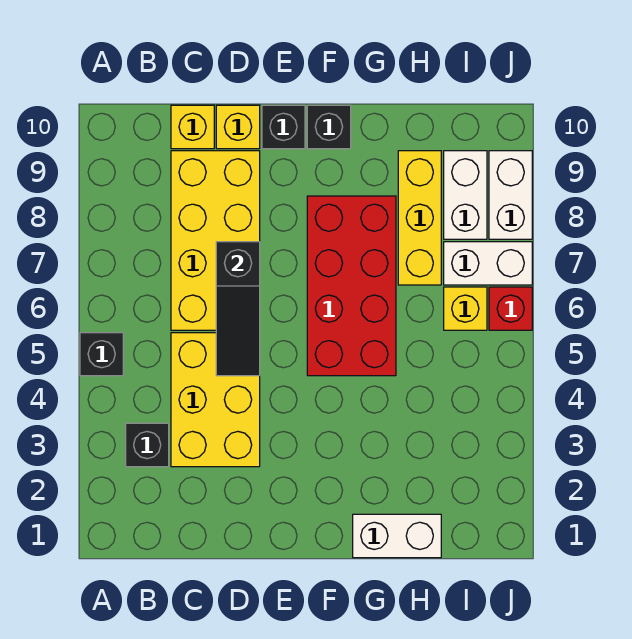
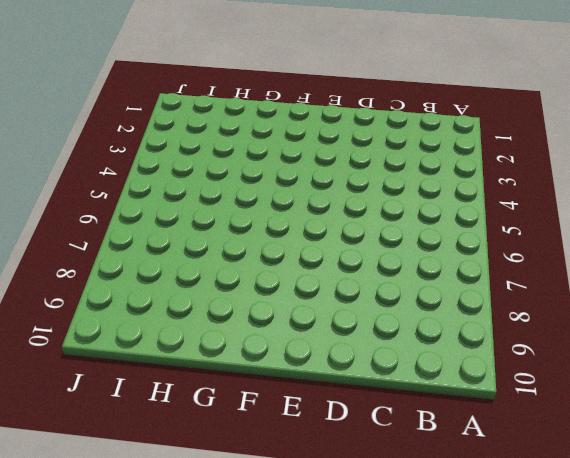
none -> black brick A5 level 1
none -> black brick B3 level 1
none -> yellow brick C3:D5 level 1

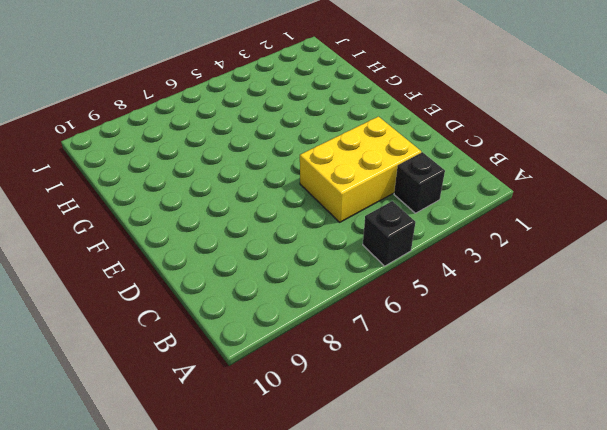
none -> yellow brick C6:D9 level 1
none -> yellow brick C10 level 1
none -> yellow brick D10 level 1

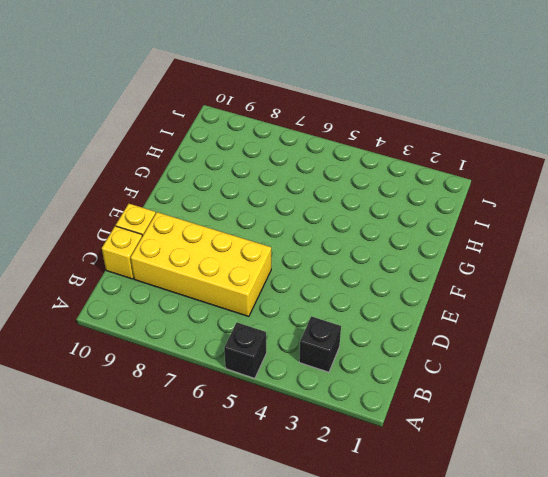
none -> yellow brick C3:D5 level 1
none -> black brick E10 level 1
none -> red brick F5:G8 level 1

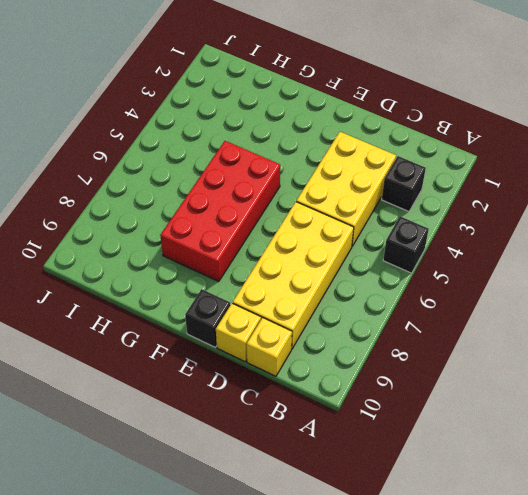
none -> black brick F10 level 1
none -> white brick G1:H1 level 1
none -> yellow brick H7:H9 level 1

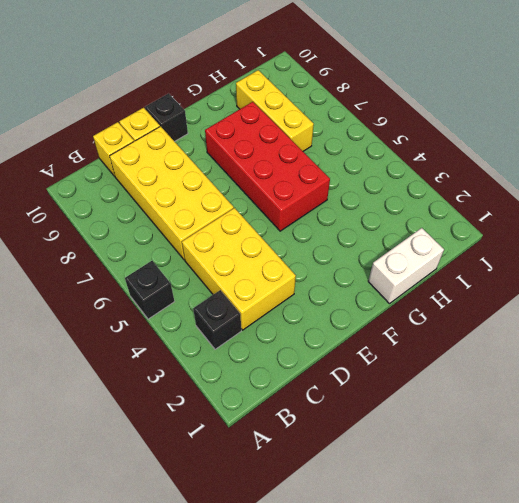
none -> black brick F10 level 1
none -> yellow brick I6 level 1
none -> white brick I7:J7 level 1

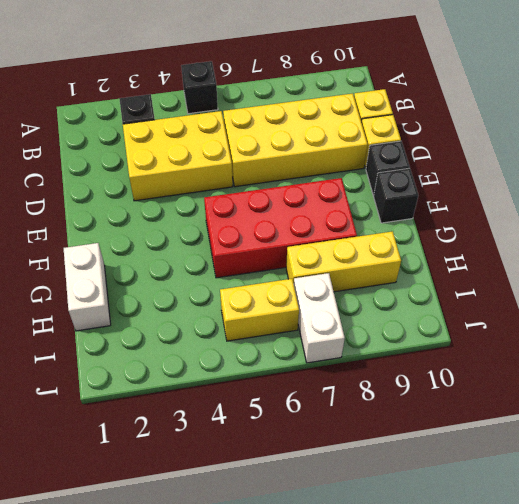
yellow brick I5:I6 level 1 -> yellow brick I6 level 1
none -> white brick I8:I9 level 1
none -> red brick J6 level 1
none -> white brick J8:J9 level 1

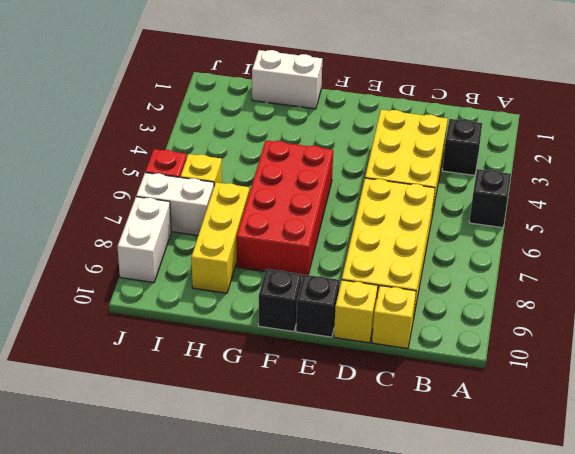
none -> white brick I8:I9 level 1
none -> black slope D5:D7 level 2 top 7

